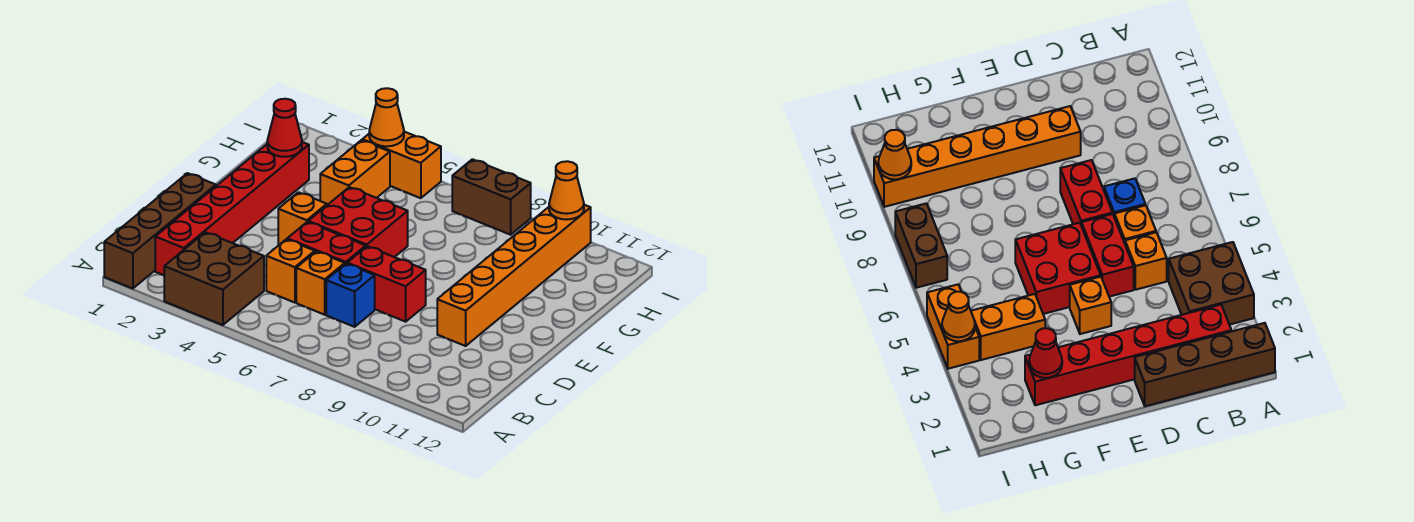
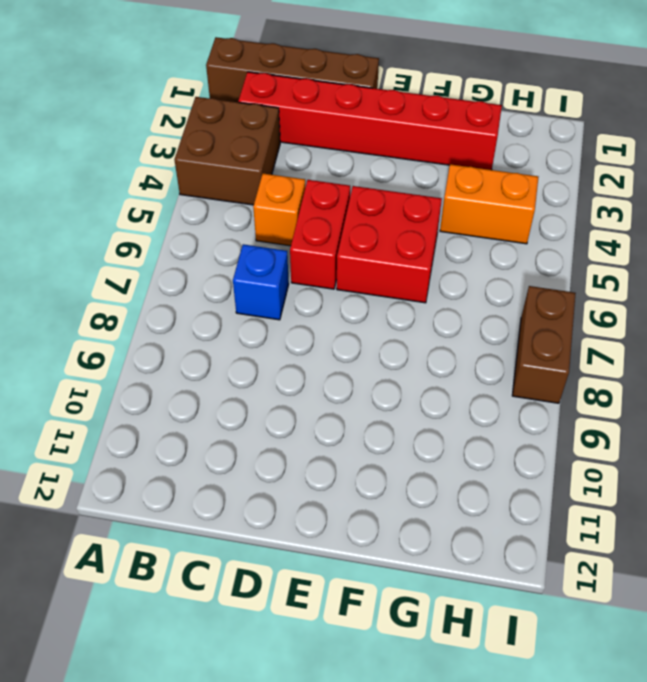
none -> orange brick C6 level 1
none -> red brick D7:D8 level 1
none -> orange brick D10:I10 level 1

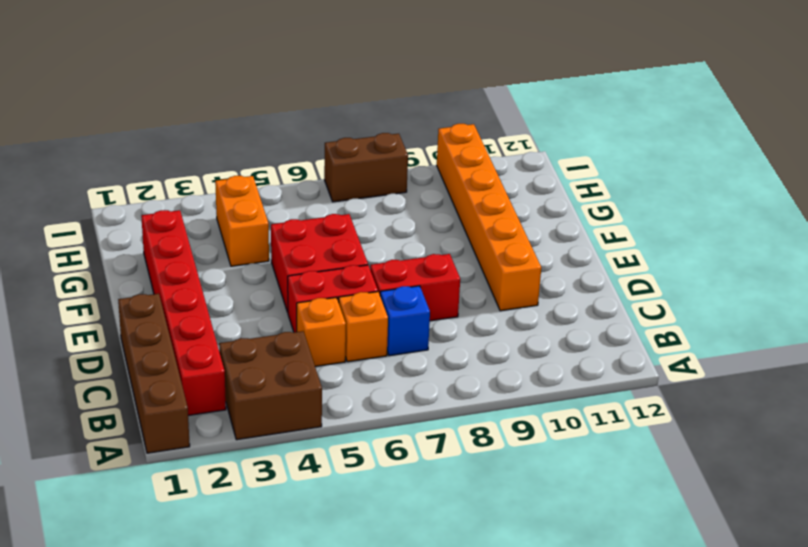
none -> orange brick E4 level 1
none -> orange brick I4:I5 level 1
none -> red cone G2 level 2

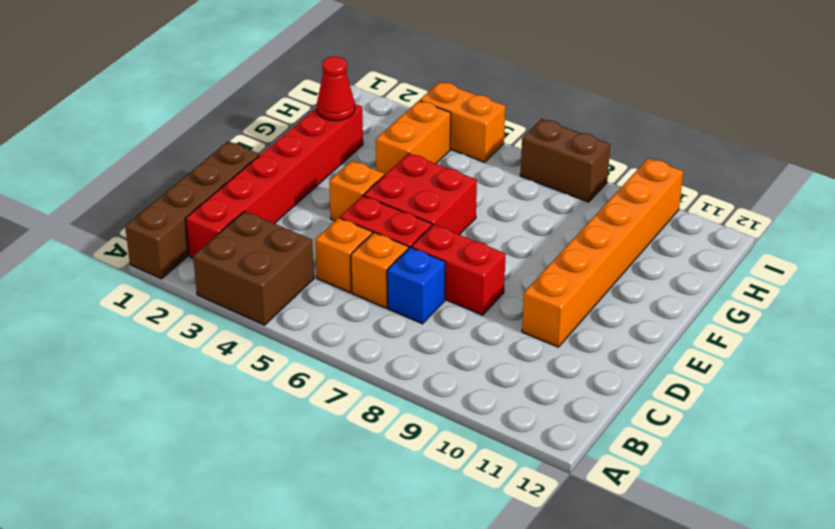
none -> orange cone I4 level 2
none -> orange cone I10 level 2

